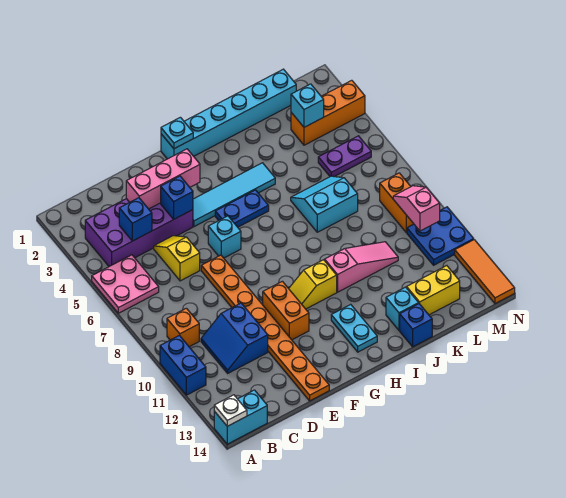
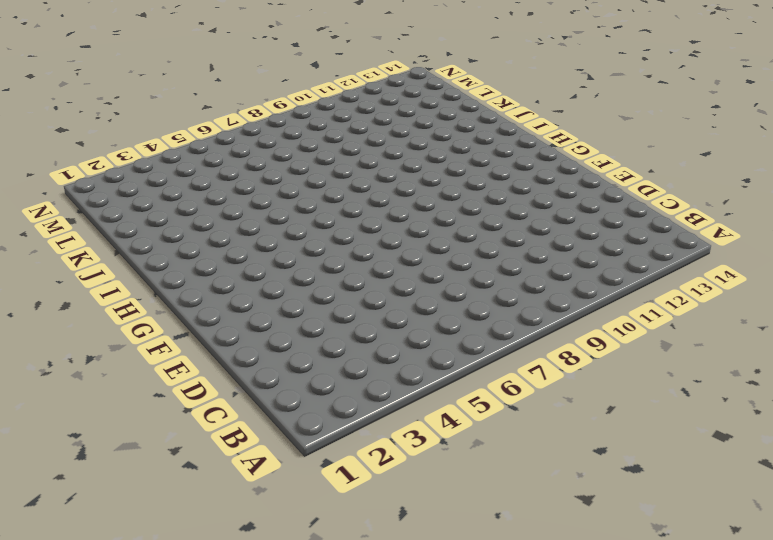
none -> pink plate A5:B6 level 1
none -> blue brick A10:A11 level 1
none -> cyan brick A14:B14 level 1
none -> purple brick B3:E4 level 1

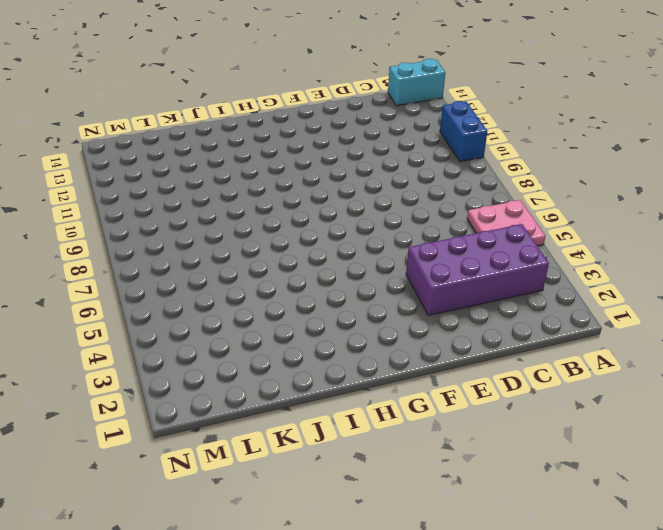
none -> orange brick B9 level 1
none -> blue slope C10:D11 level 1 top D
none -> yellow slope D5:D6 level 1 top 6
none -> orange plate E7:E14 level 1

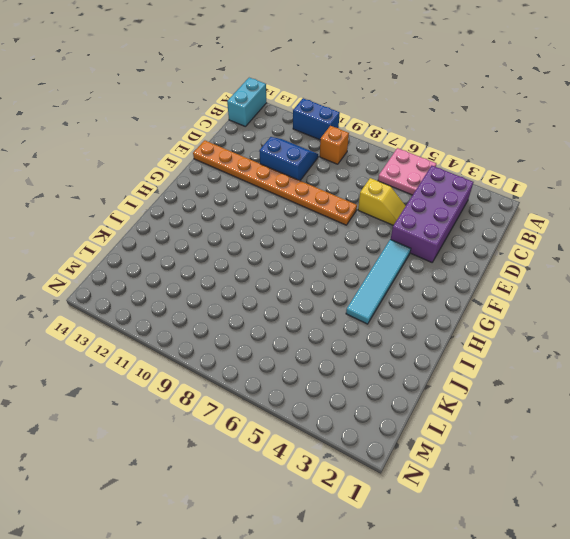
none -> cyan brick F6 level 1
none -> orange brick F10:F11 level 1
none -> cyan brick G1:L1 level 1
none -> blue plate G5:H5 level 1

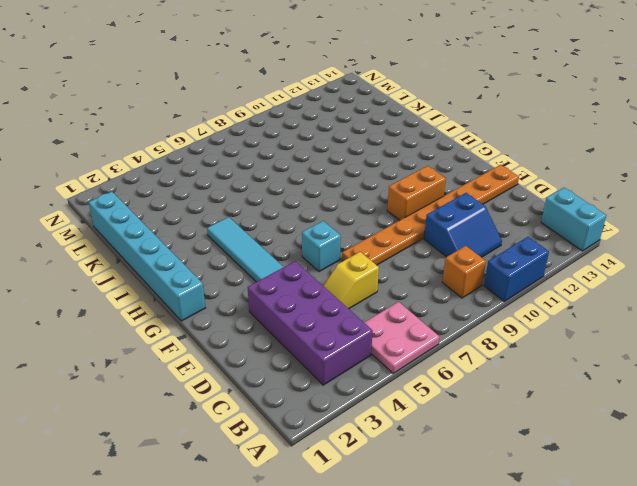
none -> blue plate G5:H5 level 1
none -> yellow slope G10:H10 level 1 top H
none -> cyan plate H12:H13 level 1
none -> pink slope I10:K10 level 1 top I

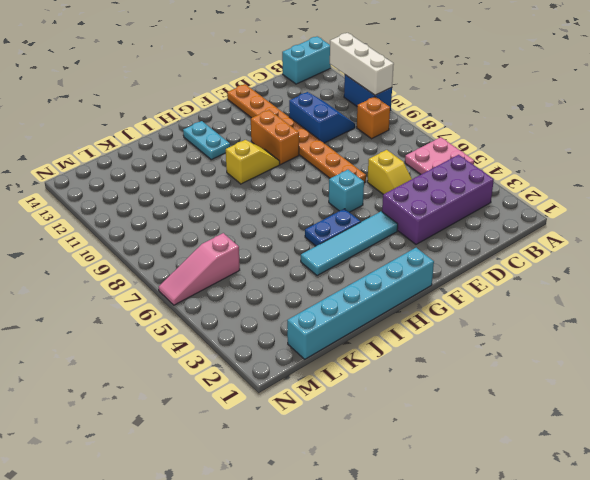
white brick A10:A12 level 2 -> none
pink slope L6:N6 level 1 top L -> pink slope I10:K10 level 1 top I
none -> cyan slope J6:K7 level 1 top 7
none -> cyan brick J13 level 1
none -> blue brick J14 level 1
none -> yellow brick K13:L13 level 1

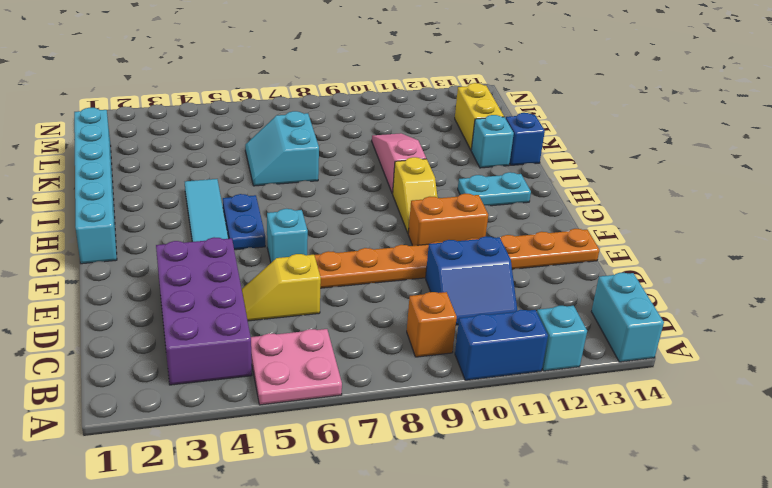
cyan brick A12 level 1 -> cyan brick L3 level 2
none -> orange brick L3:N3 level 1
none -> purple plate L5:M5 level 1
none -> orange brick M8:M9 level 1
none -> blue plate M10:N11 level 1

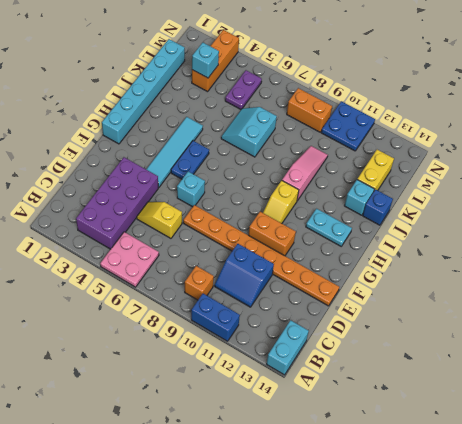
none -> orange tile N12:N14 level 1
none -> white plate A14 level 2
none -> blue brick C4 level 2
none -> pink brick D3:F3 level 2

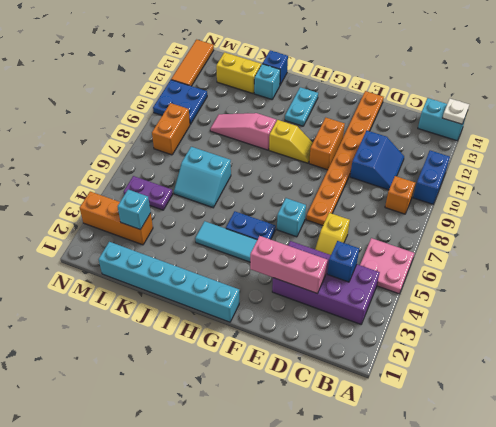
none -> blue brick E4 level 2
none -> cyan plate G1 level 2
none -> pink slope M9:M10 level 2 top 10

